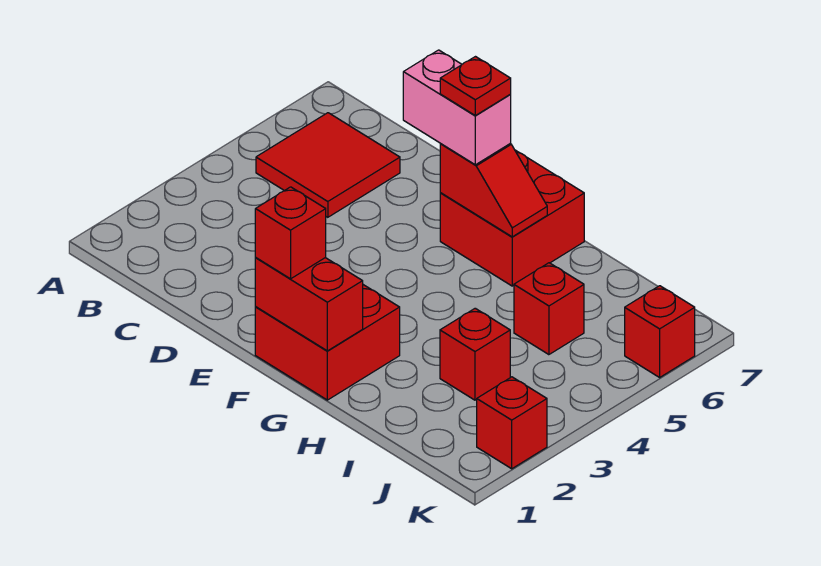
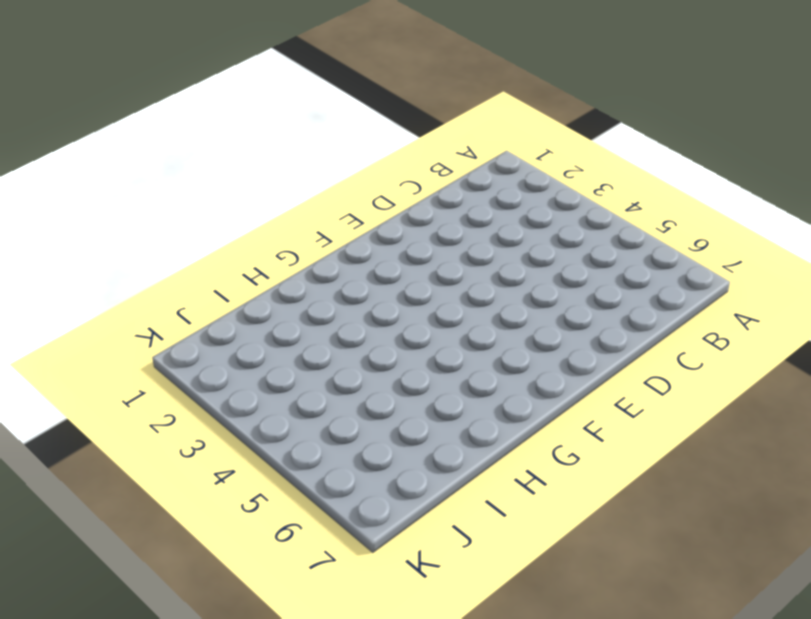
none -> red tile B5:C6 level 1
none -> red brick F1:G2 level 1
none -> red brick F6:G7 level 1

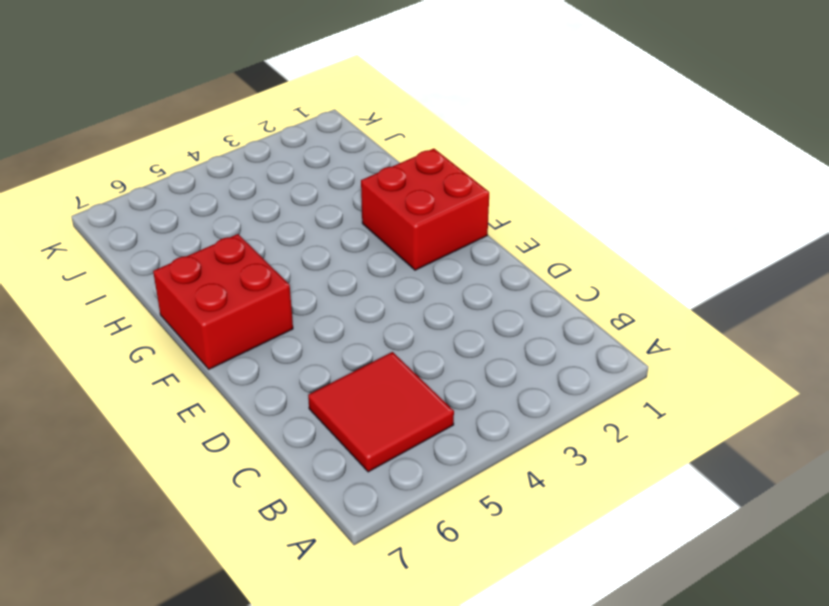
none -> red brick I3 level 1
none -> red brick I5 level 1
none -> red brick K2 level 1

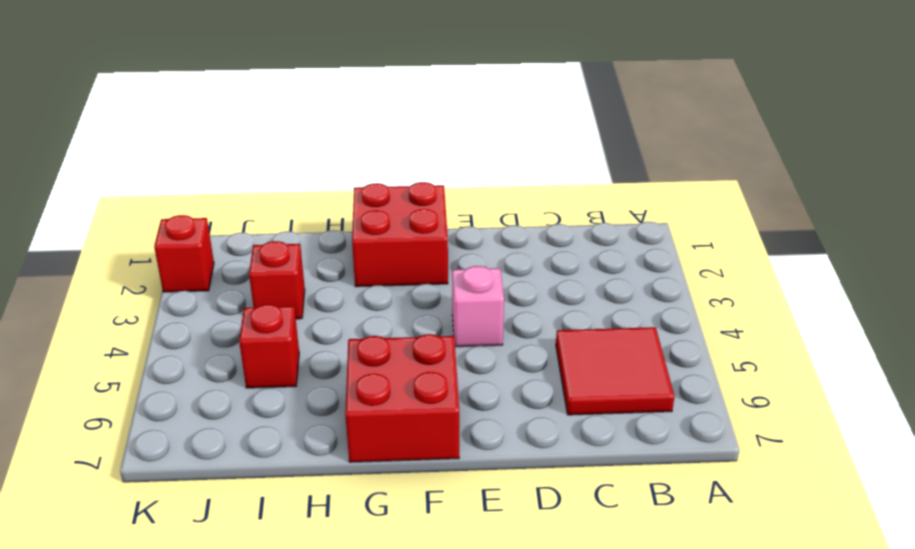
pink brick E4 level 1 -> none
none -> red brick K6 level 1
none -> red brick F1:G1 level 2
none -> red slope F6:G6 level 2 top F

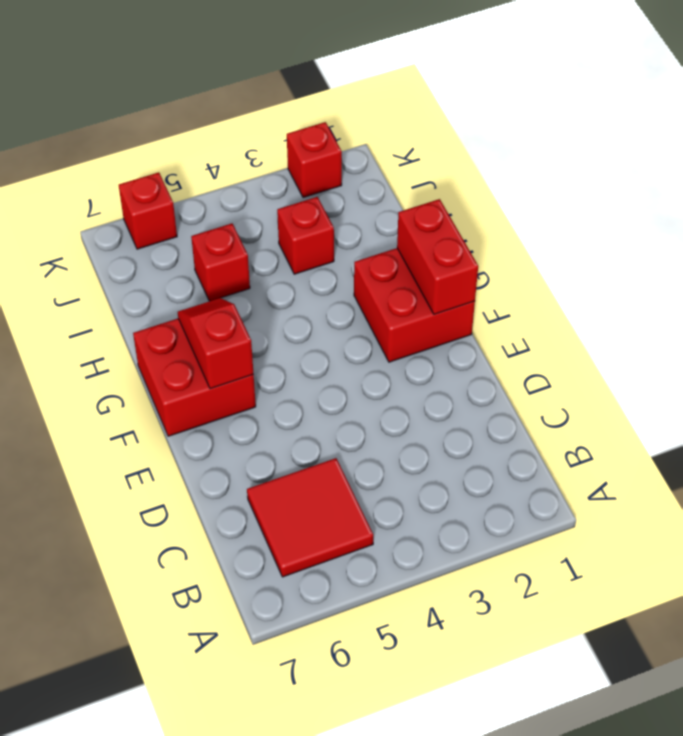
none -> pink brick E6:F6 level 3
none -> red brick F1 level 3
none -> red plate F6 level 4

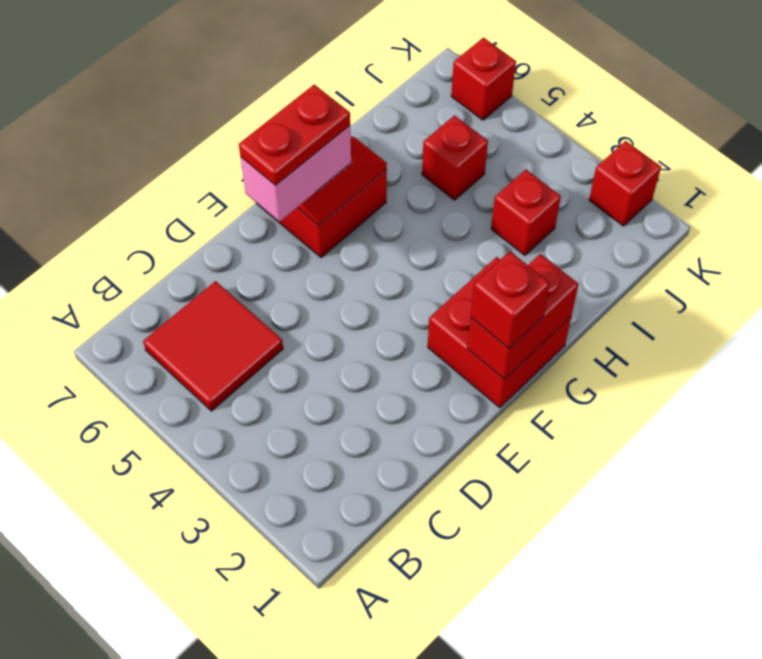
red plate E6:F6 level 4 -> red plate F6 level 4

